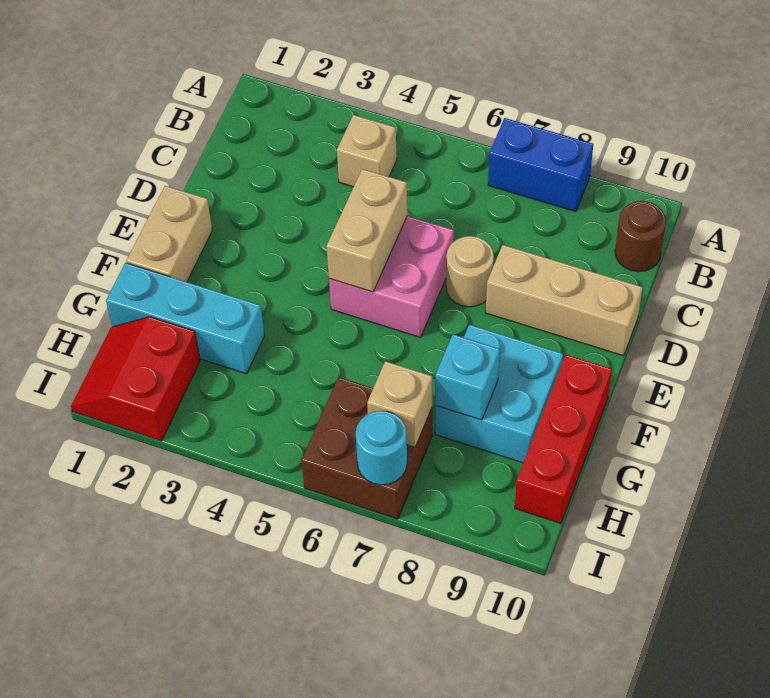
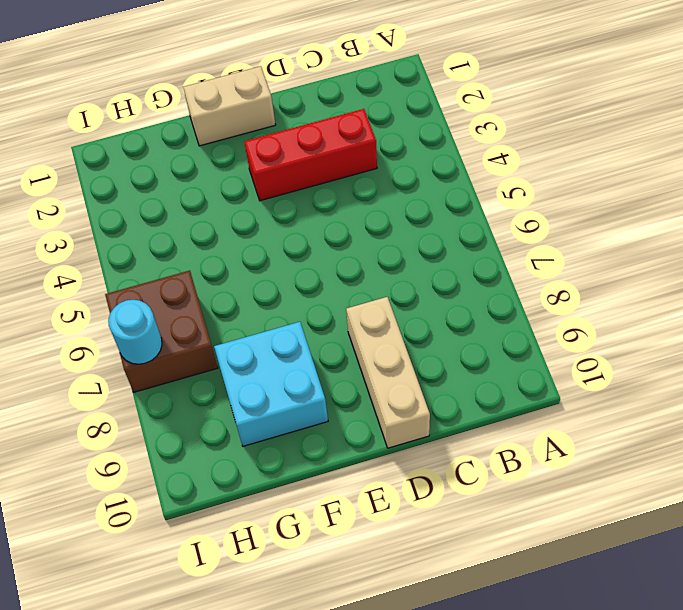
red brick C3:E3 level 1 -> red brick F10:H10 level 1
none -> blue brick A7:A8 level 1
none -> tan brick B4 level 1
none -> brown round brick B10 level 1

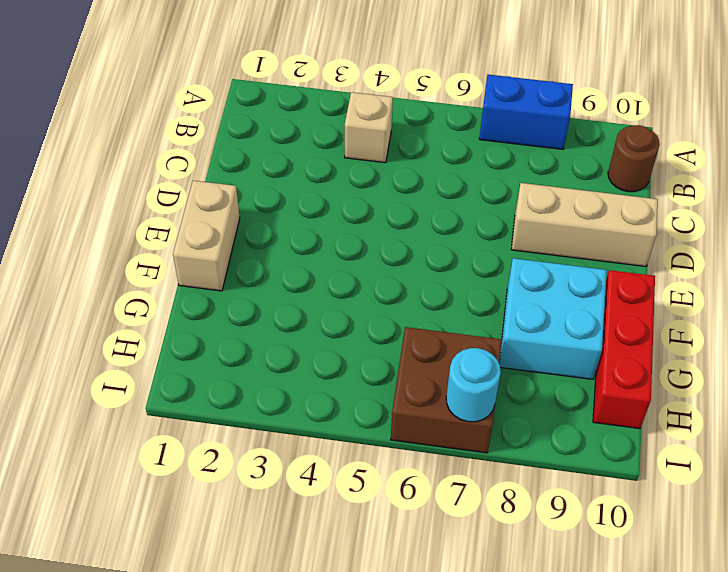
none -> pink brick D5:E6 level 1
none -> tan round brick D7 level 1
none -> cyan brick G1:G3 level 1

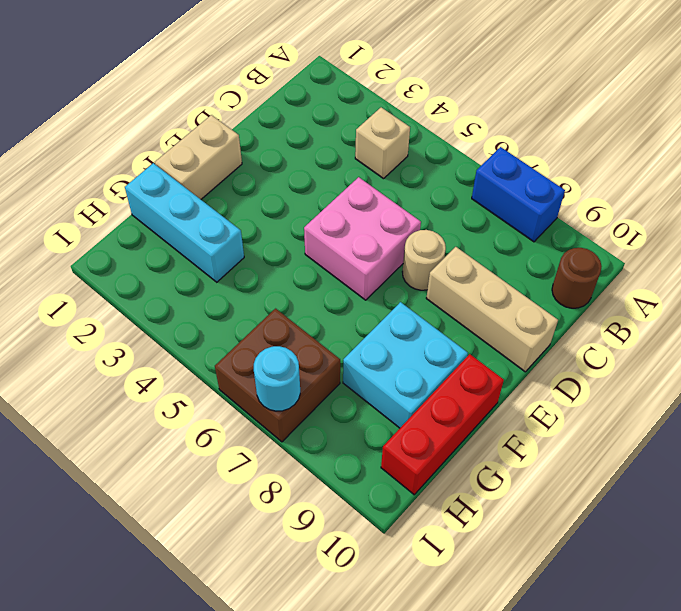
none -> red slope H1:I2 level 1 top 2
none -> tan brick D5:E5 level 2
none -> cyan brick G8 level 2

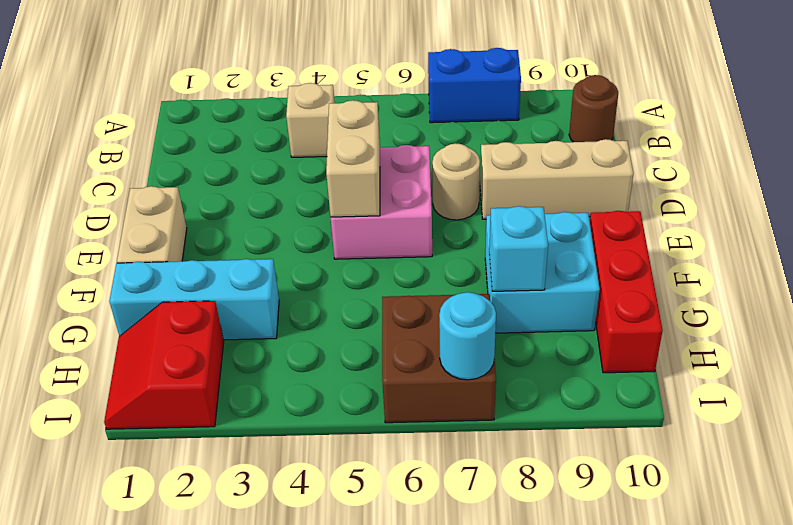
none -> tan brick H7 level 2

